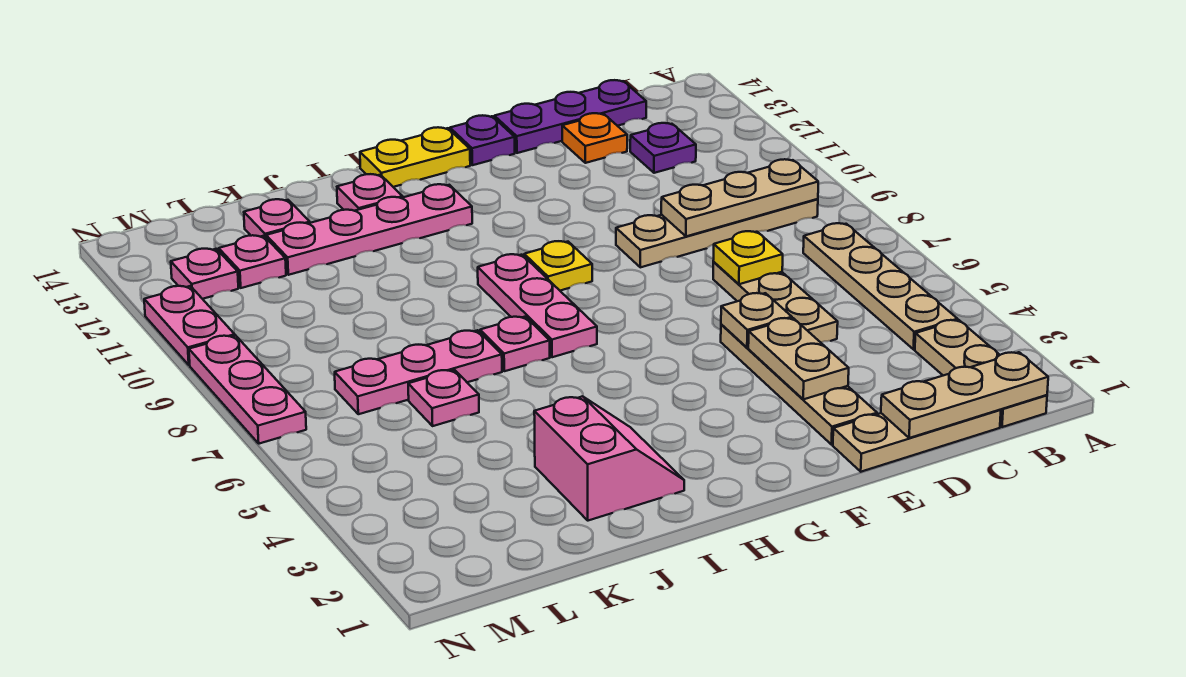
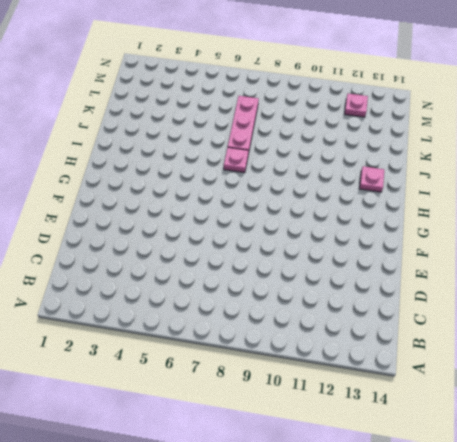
none -> tan plate B1:B3 level 1
none -> tan plate B4:B7 level 1
none -> tan plate B9:E9 level 1

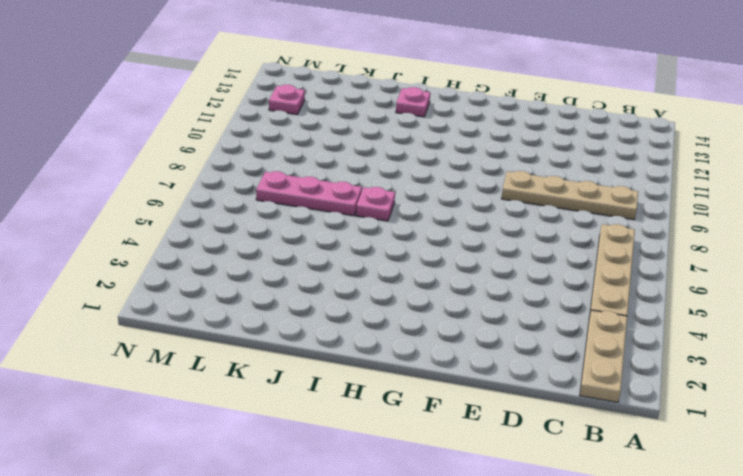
none -> tan plate C1:E1 level 1
none -> purple plate C12 level 1
none -> purple plate C14:E14 level 1

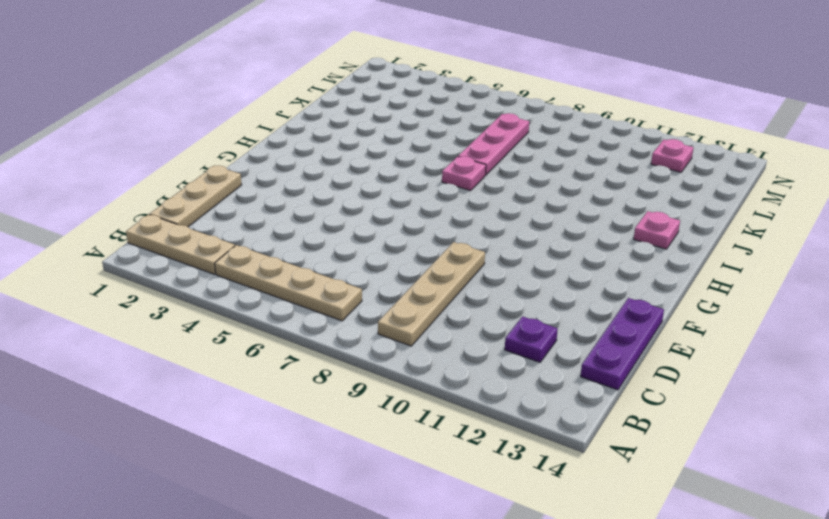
none -> tan plate D5:D7 level 1
none -> orange plate D13 level 1
none -> tan plate E2:E5 level 1

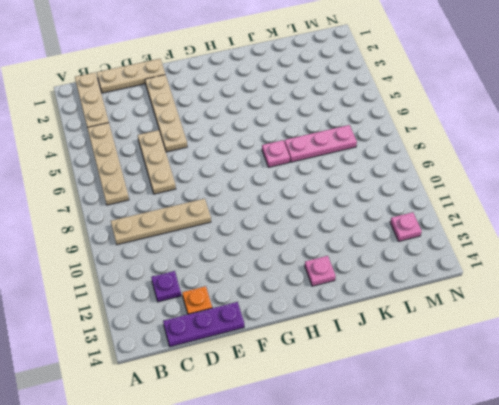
none -> purple plate F14 level 1
none -> yellow plate G9 level 1
none -> yellow plate G14:H14 level 1

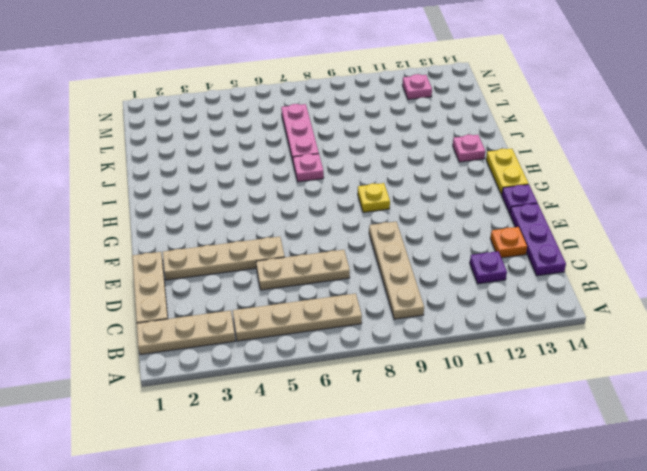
none -> pink plate H7:H9 level 1
none -> pink plate H12:K12 level 1
none -> pink slope I2:J3 level 1 top J

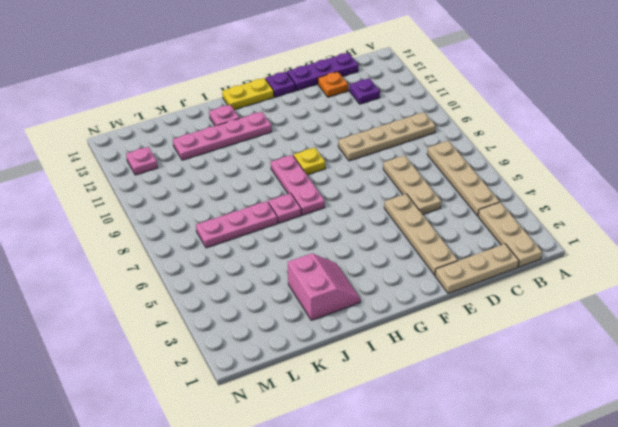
none -> pink plate K6 level 1
none -> pink plate K13 level 1
none -> pink plate L12 level 1

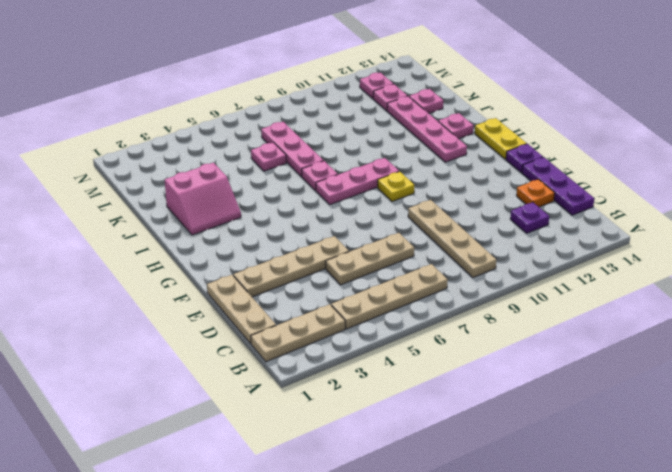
none -> pink plate N7:N9 level 1
none -> pink plate N10:N11 level 1
none -> tan plate B1:D1 level 2

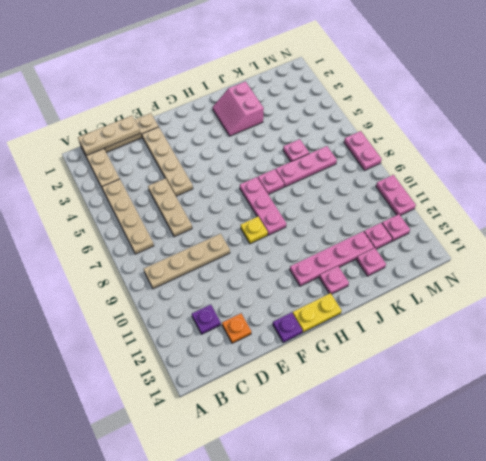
pink plate N7:N8 level 1 -> pink plate N7:N9 level 1
none -> purple plate C14:E14 level 1
none -> tan plate B9:D9 level 2
none -> yellow plate D7 level 2

